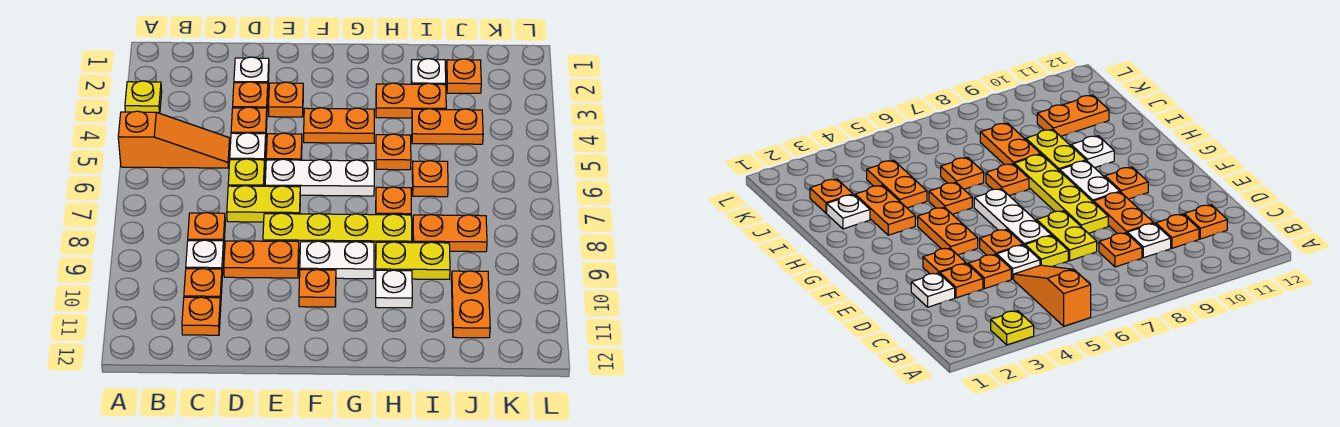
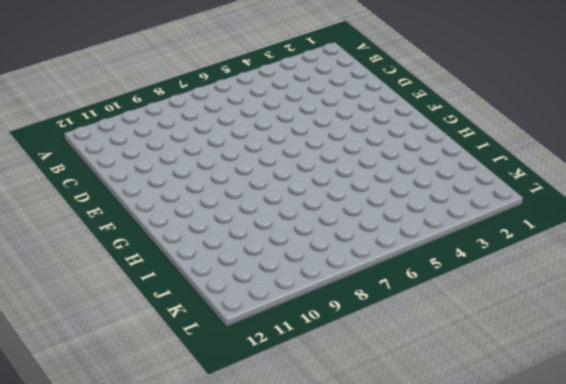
none -> yellow plate A3 level 1
none -> orange slope A5:C5 level 1 top A
none -> orange plate C8 level 1
none -> white plate C9 level 1

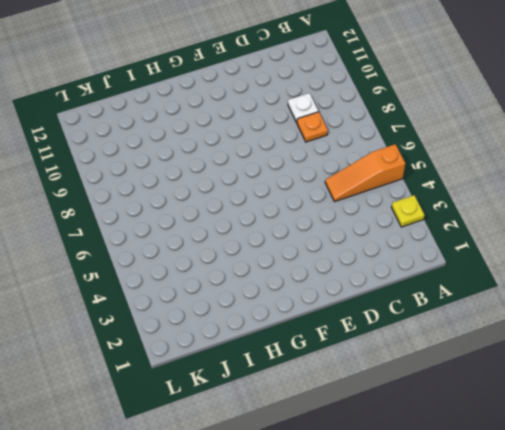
none -> orange plate C10 level 1
none -> orange plate C11 level 1
none -> white plate D2 level 1
none -> orange plate D3 level 1

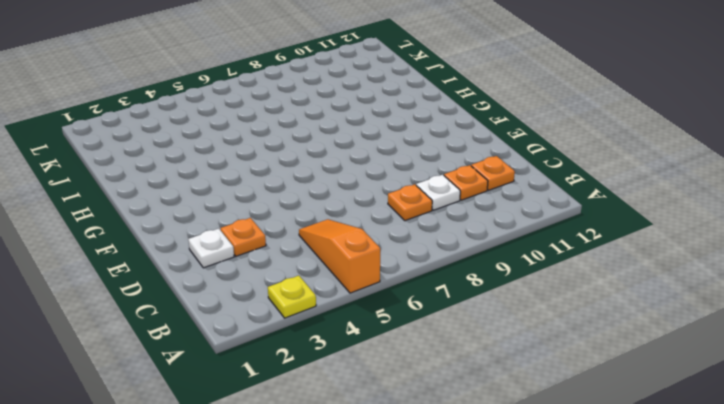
none -> orange plate D4 level 1
none -> white plate D5 level 1
none -> yellow plate D6 level 1
none -> yellow plate D7:E7 level 1

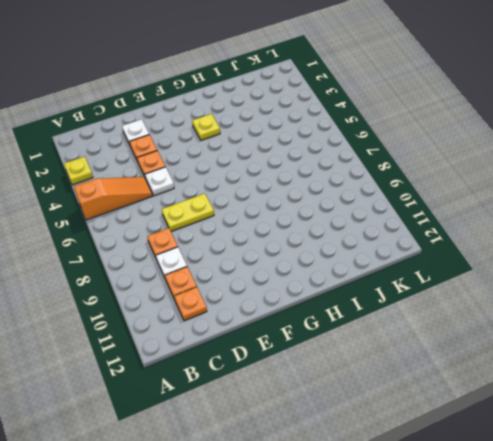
yellow plate G3 level 1 -> yellow plate D6 level 1
none -> orange plate D9:E9 level 1
none -> orange plate E3 level 1
none -> orange plate E5 level 1
none -> white plate E6:G6 level 1

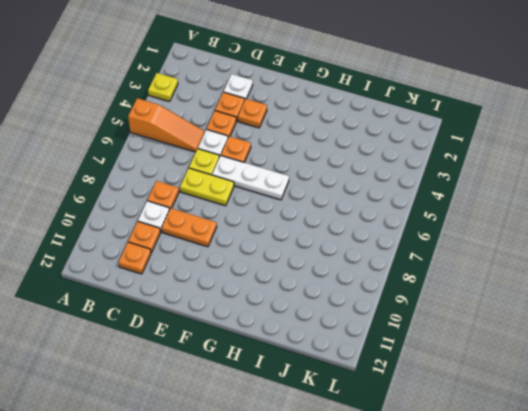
none -> yellow plate E8:H8 level 1
none -> orange plate F4:G4 level 1
none -> white plate F9:G9 level 1
none -> orange plate F10 level 1

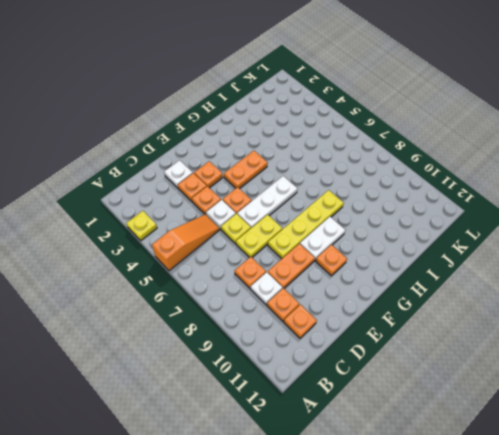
none -> orange plate H3:I3 level 1
none -> orange plate H5 level 1
none -> orange plate H7 level 1
none -> yellow plate H9:I9 level 1

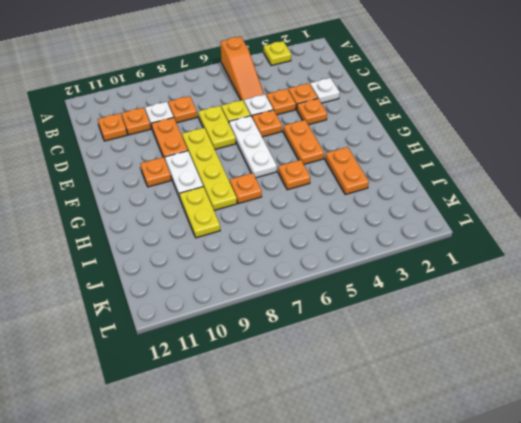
none -> white plate H10 level 1
none -> white plate I2 level 1
none -> orange plate I4:J4 level 1
none -> orange plate I6 level 1

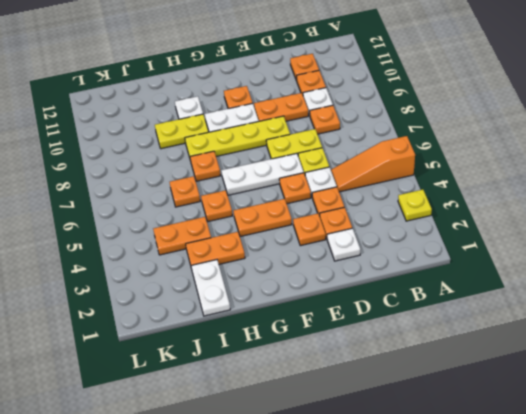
white plate I1:I2 level 1 -> white plate I2 level 1
none -> orange plate I8:J8 level 1
none -> orange plate J2 level 1
none -> orange plate J10:J11 level 1

